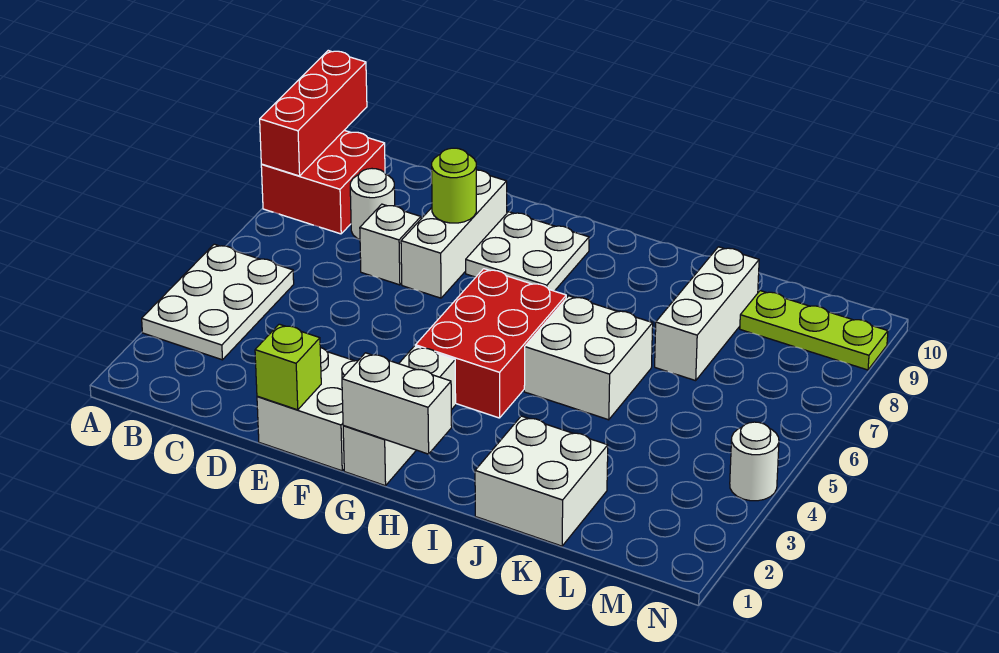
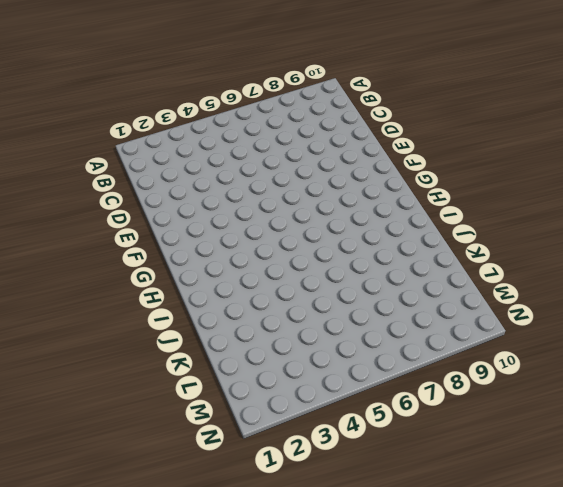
none -> white plate A3:B5 level 1
none -> red brick A8:B9 level 1
none -> white round brick C8 level 1

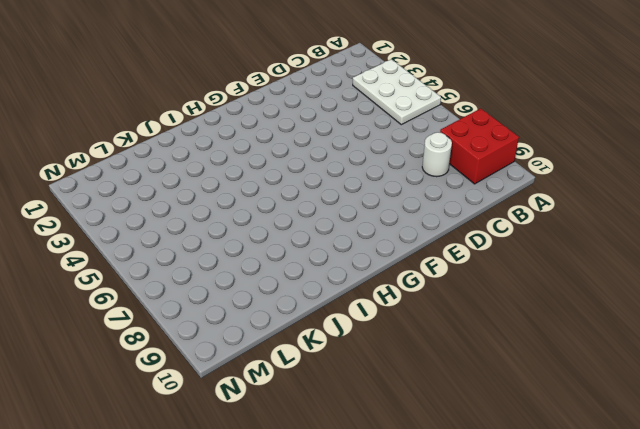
none -> white brick D7 level 1
none -> white brick E1:F2 level 1
none -> white brick E7:E9 level 1

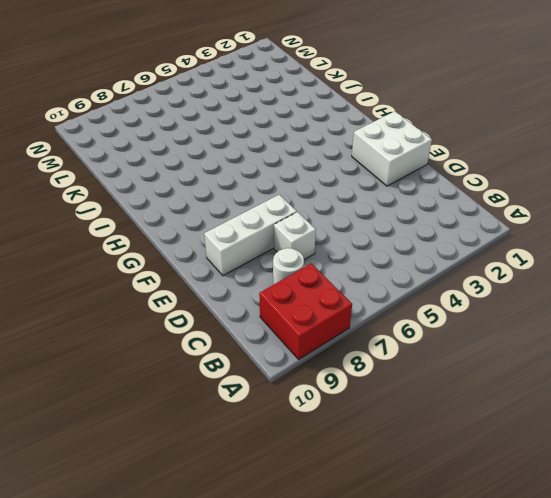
none -> white plate A3:B5 level 1
none -> white plate F8:G9 level 1
none -> white brick G1:G3 level 1

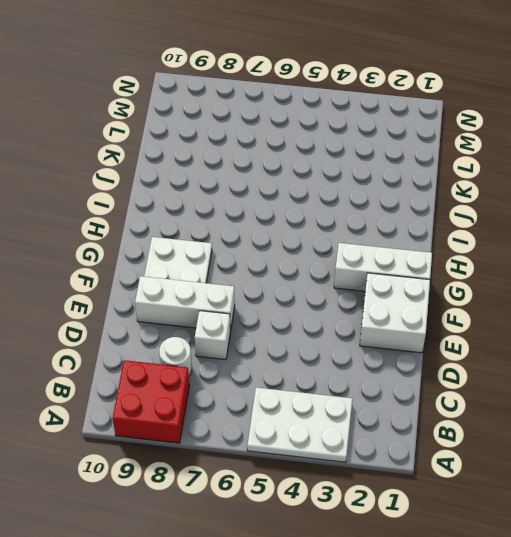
none -> red brick G4:H6 level 1
none -> white brick I5:J6 level 1
none -> white brick J1:K2 level 1

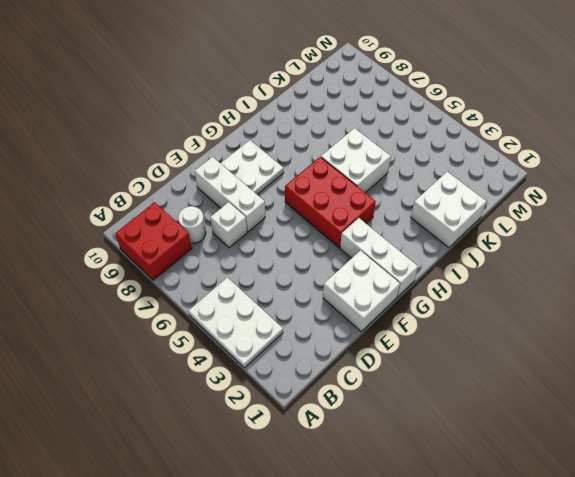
none -> white brick K7:K9 level 1
none -> lime plate L9:N9 level 1
none -> white round brick N4 level 1

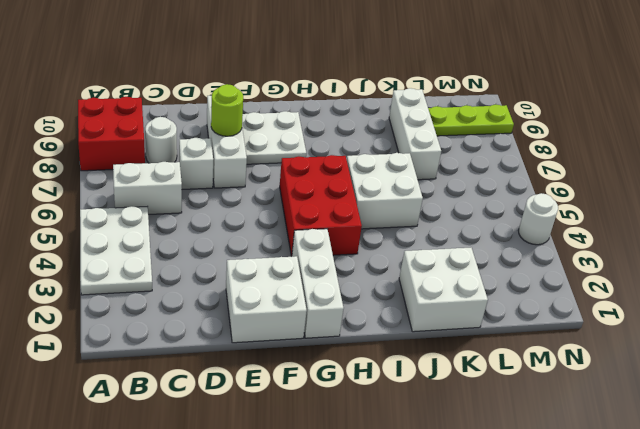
white brick B6:C6 level 1 -> white brick G1:H1 level 2
none -> red brick A8:A10 level 2
none -> lime brick E1 level 2

